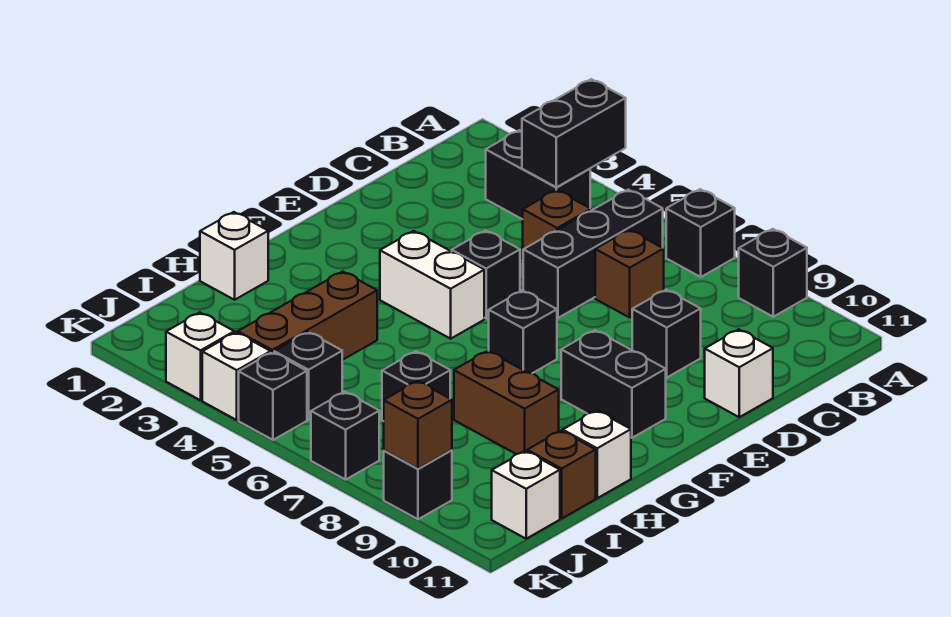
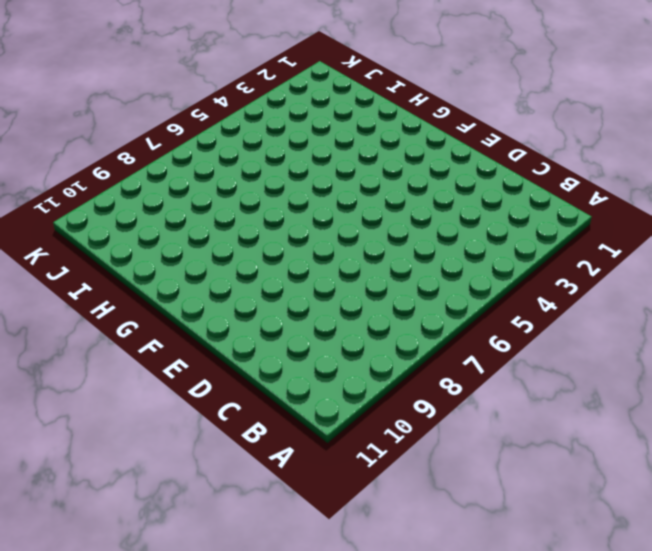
none -> black brick A7 level 1
none -> black brick A9 level 1
none -> black brick B3:B4 level 1

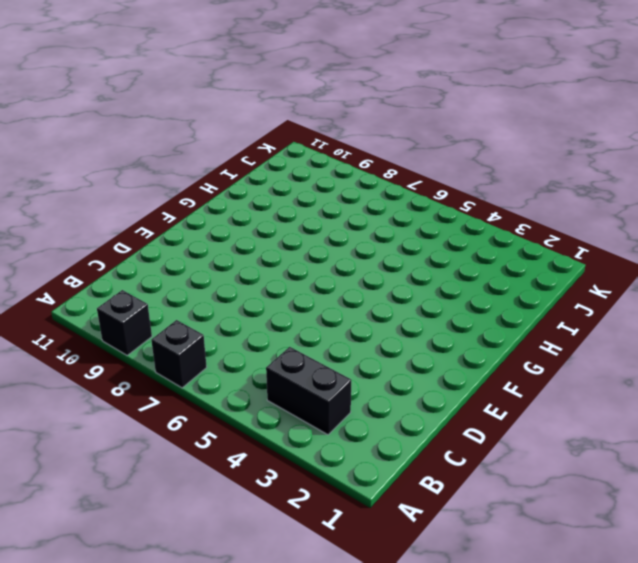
none -> black brick B6:D6 level 1
none -> brown brick C5 level 1
none -> brown brick C7 level 1

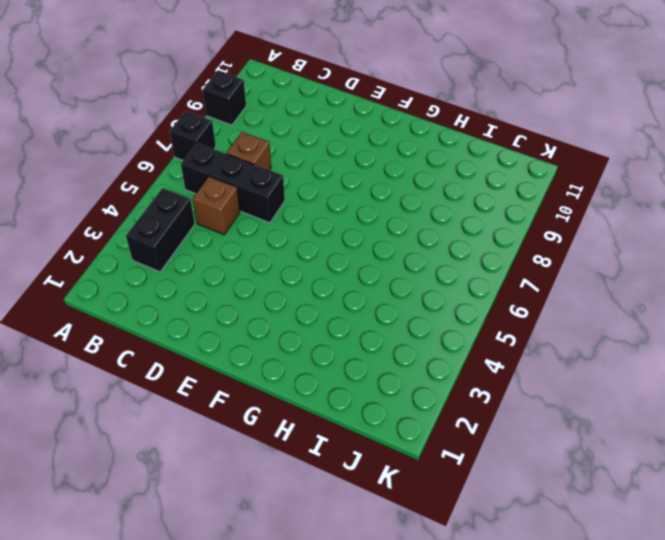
none -> black brick D9 level 1
none -> white brick D11 level 1
none -> black brick E5 level 1

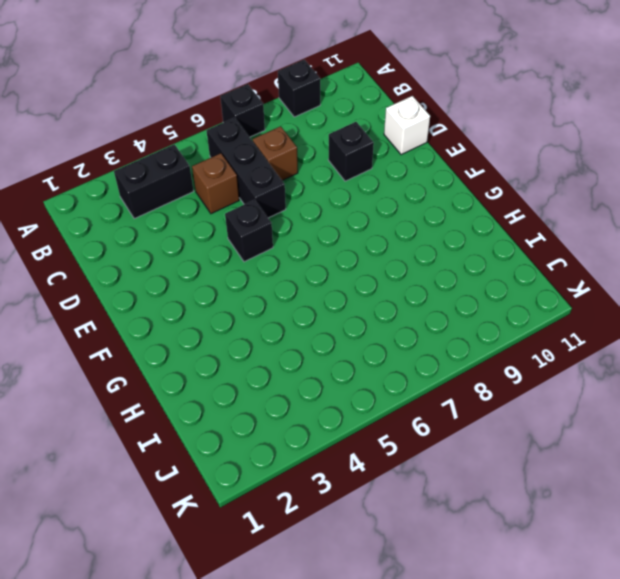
none -> white brick F4:F5 level 1
none -> black brick F7 level 1
none -> black brick F9:F10 level 1

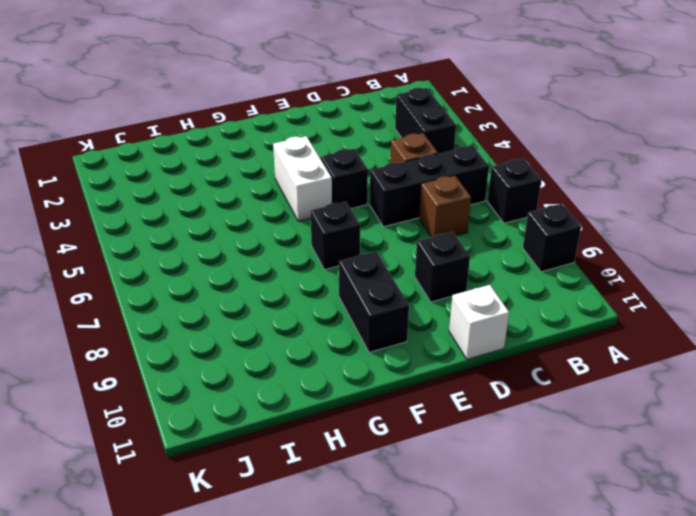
none -> white brick H1 level 1
none -> brown brick H4:J4 level 1
none -> brown brick H8:H9 level 1

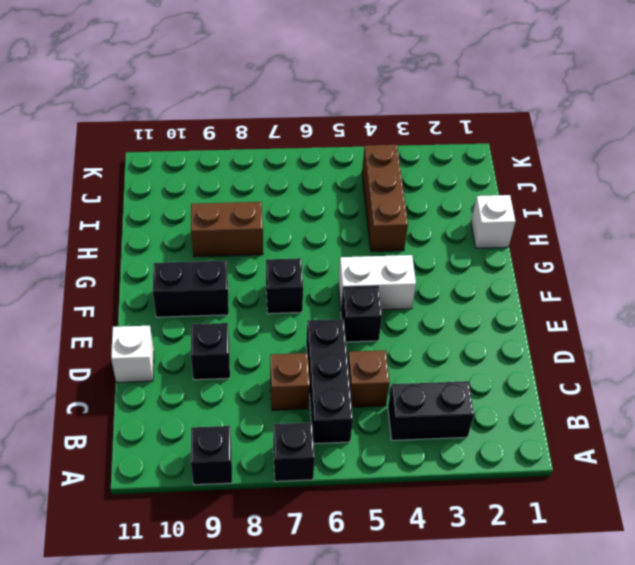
none -> white brick H11 level 1
none -> black brick I7 level 1
none -> brown brick I11 level 1

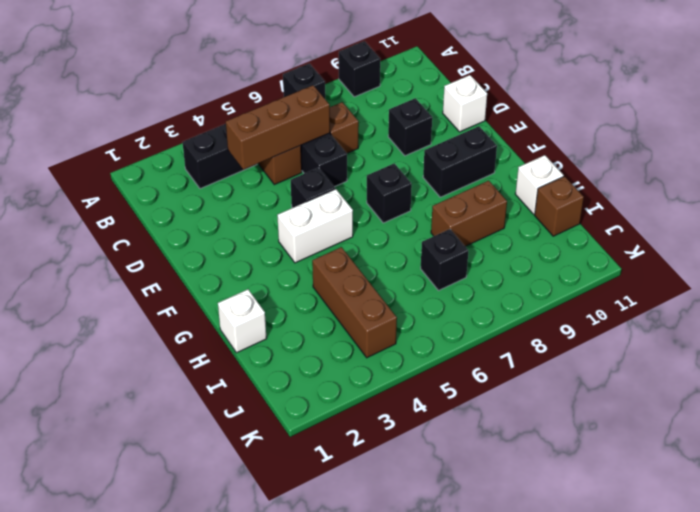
brown brick C4:C6 level 2 -> none
none -> black brick J5 level 1
none -> white brick J11 level 1
none -> white brick K3 level 1

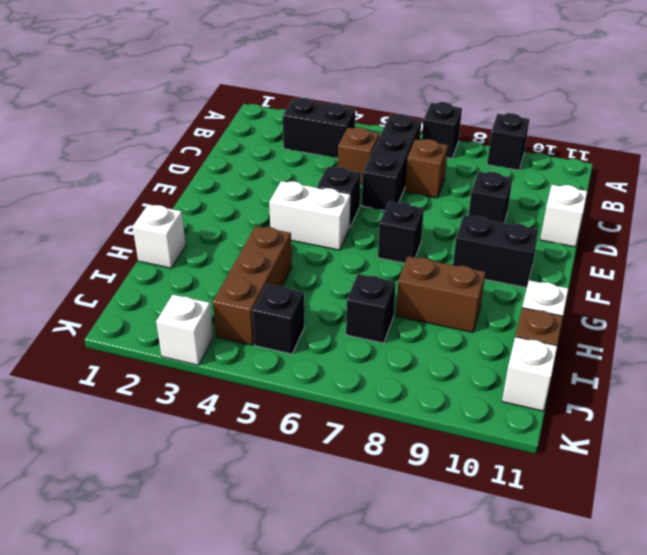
none -> white brick K4 level 1
none -> black brick K5 level 1
none -> black brick K7 level 1

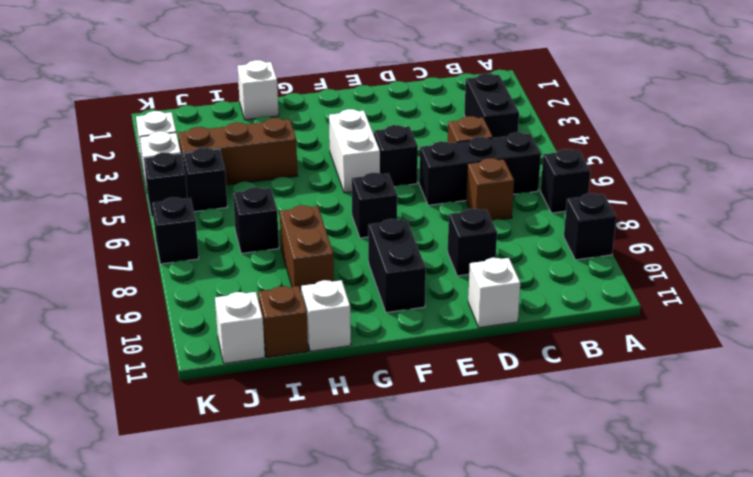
none -> black brick K9 level 1
none -> black brick A4:B4 level 2
none -> brown brick K9 level 2

